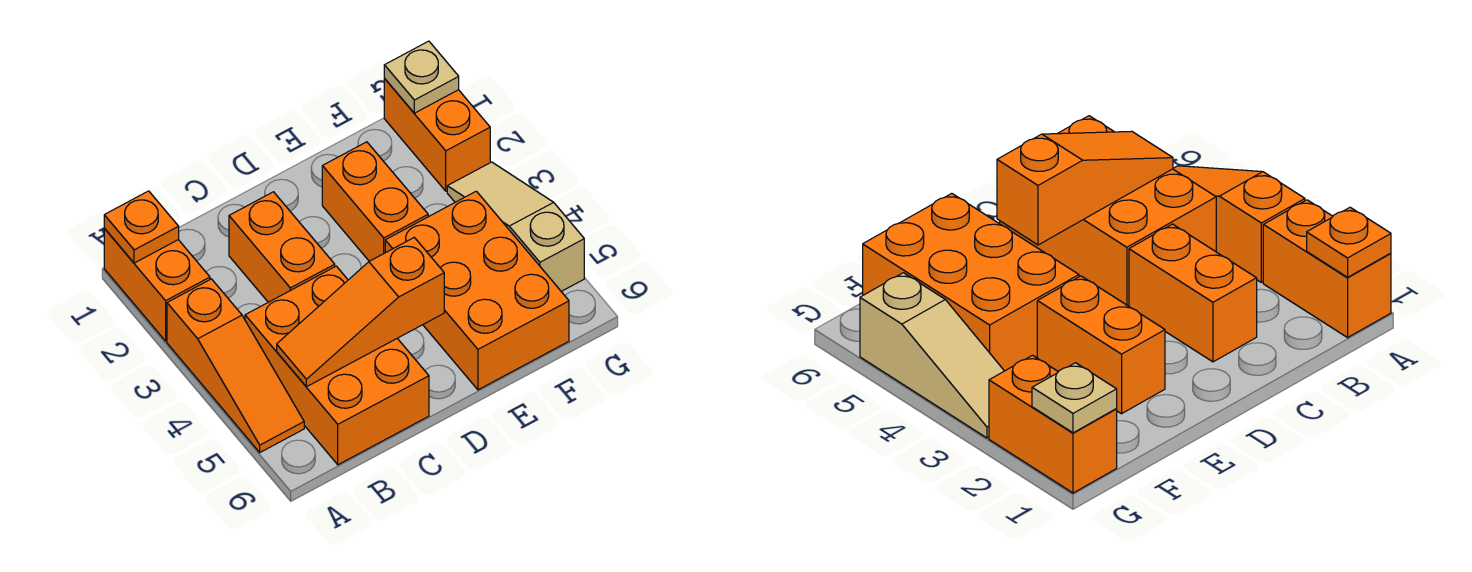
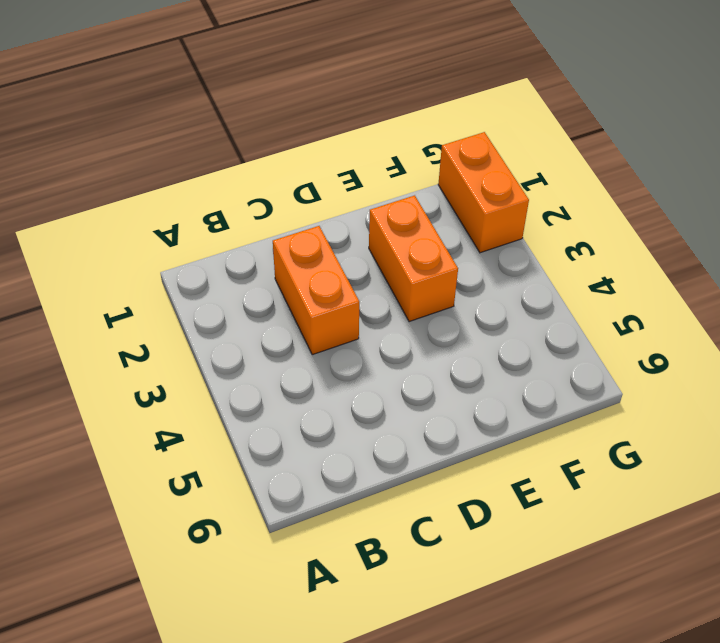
none -> orange brick A1:A2 level 1
none -> orange slope A3:A5 level 1 top 3

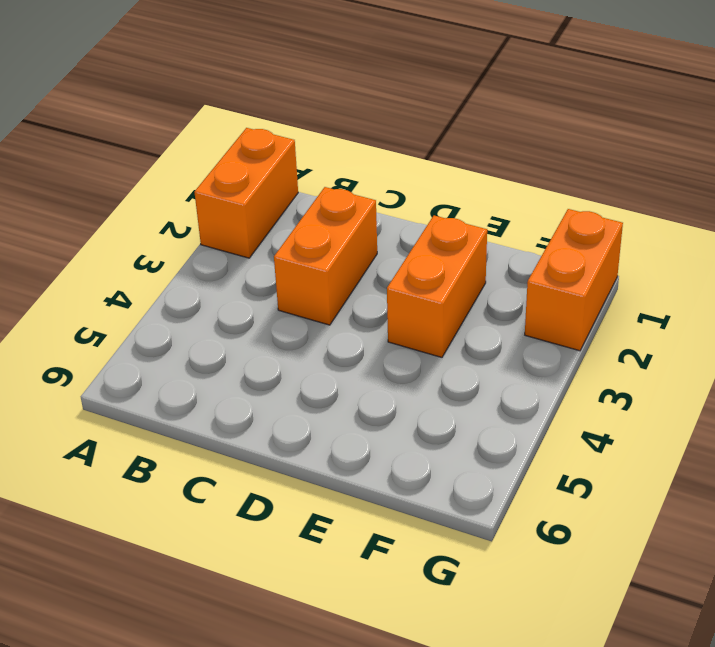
none -> orange slope A3:A5 level 1 top 3
none -> orange brick B4:C6 level 1

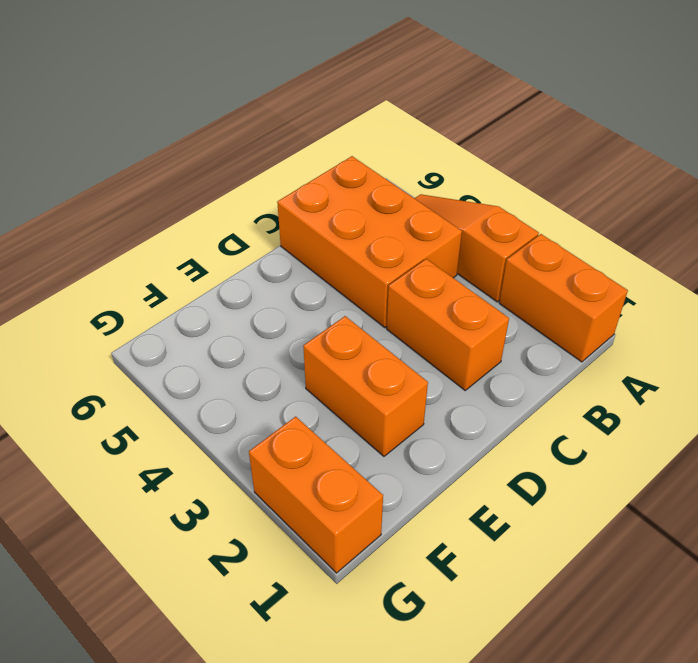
none -> orange brick E4:F6 level 1
none -> tan slope G3:G5 level 1 top 5

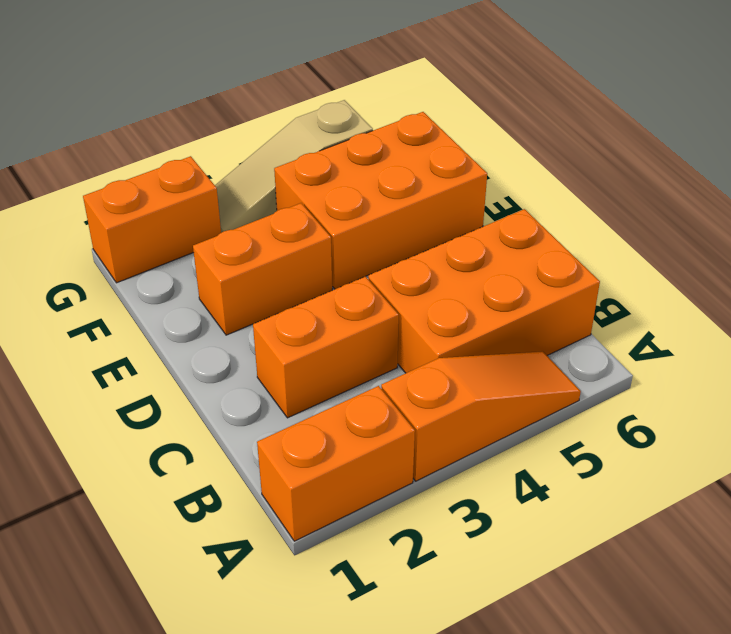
none -> orange plate A1 level 2
none -> orange slope B5:D5 level 2 top D

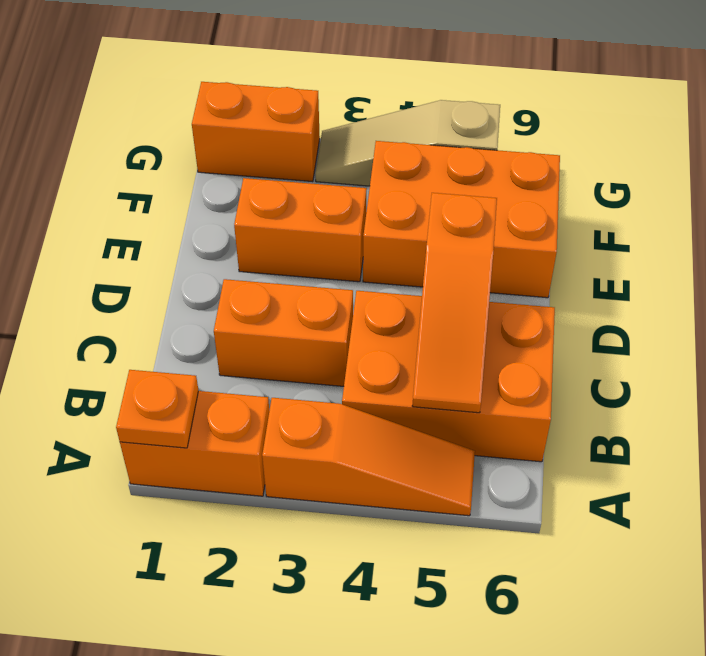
none -> tan plate G1 level 2

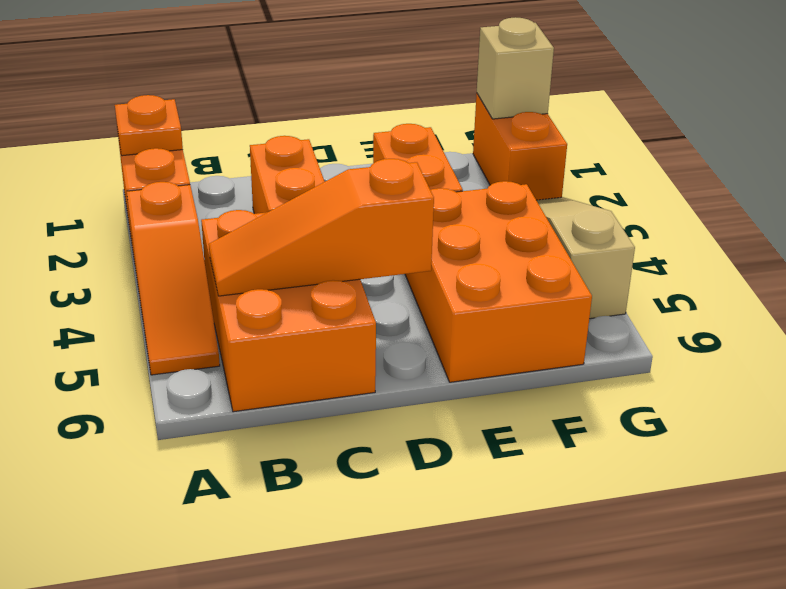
tan brick G1 level 2 -> tan plate G1 level 2

